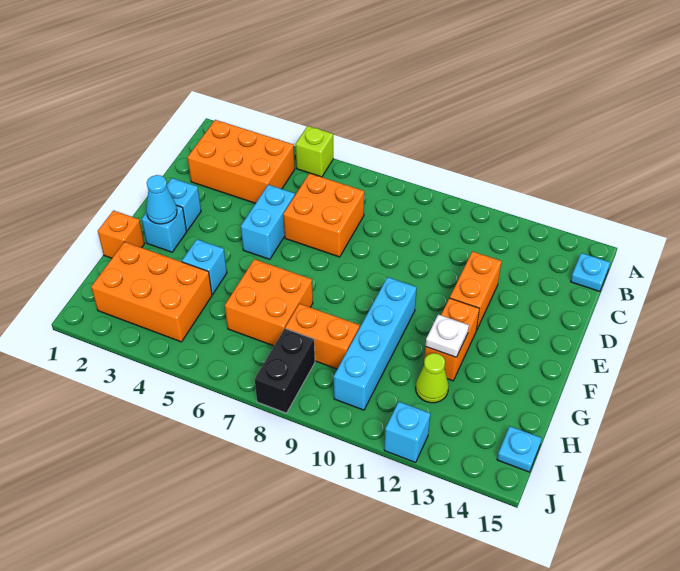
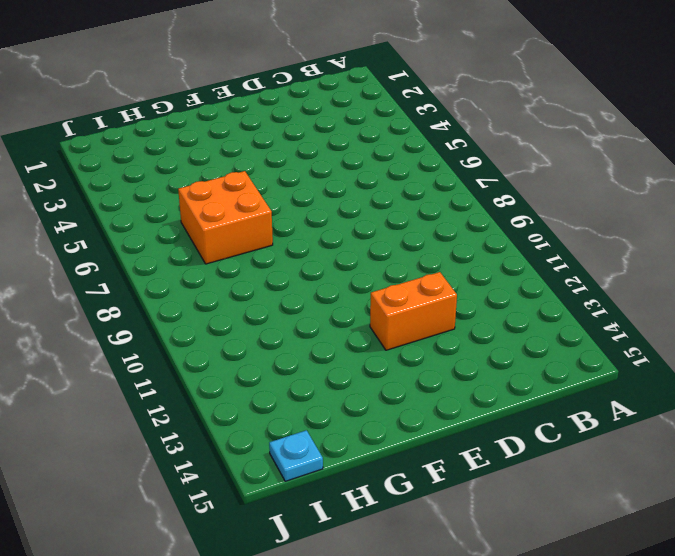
none -> lime brick A5 level 1
none -> orange brick B2:C4 level 1
none -> cyan plate B15 level 1

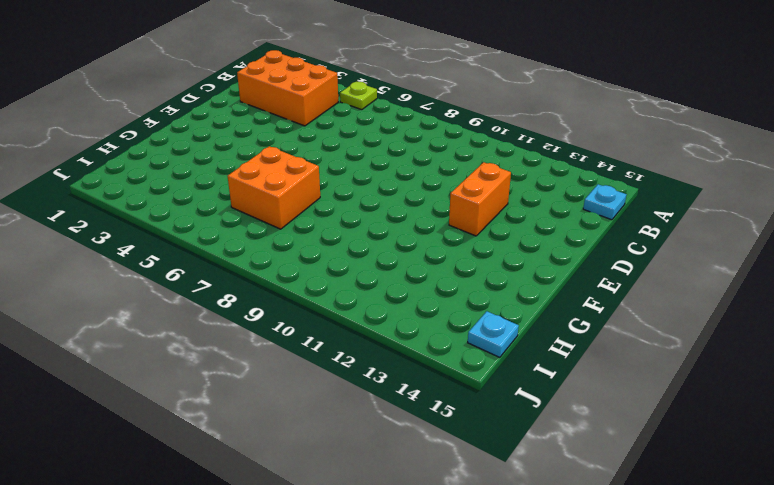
lime plate A5 level 1 -> lime brick A5 level 1
none -> orange brick C6:D7 level 1
none -> cyan brick D5:E5 level 1
none -> cyan brick E2 level 1

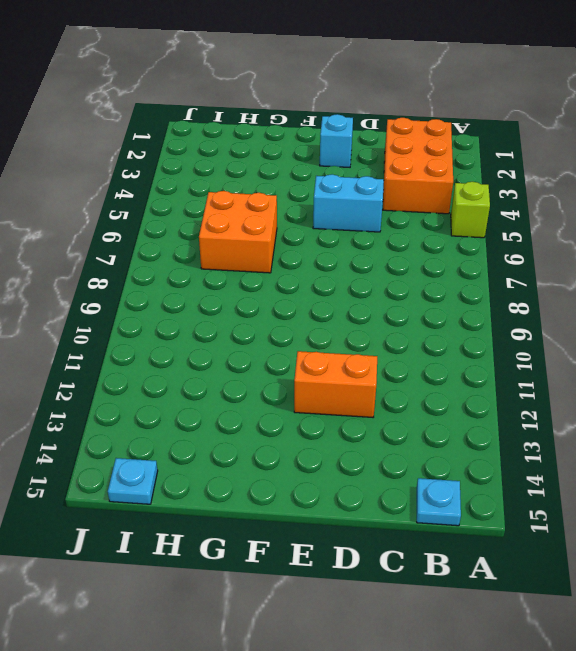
none -> orange brick C6:D7 level 1
none -> cyan brick F2 level 1
none -> cyan brick F10:I10 level 1

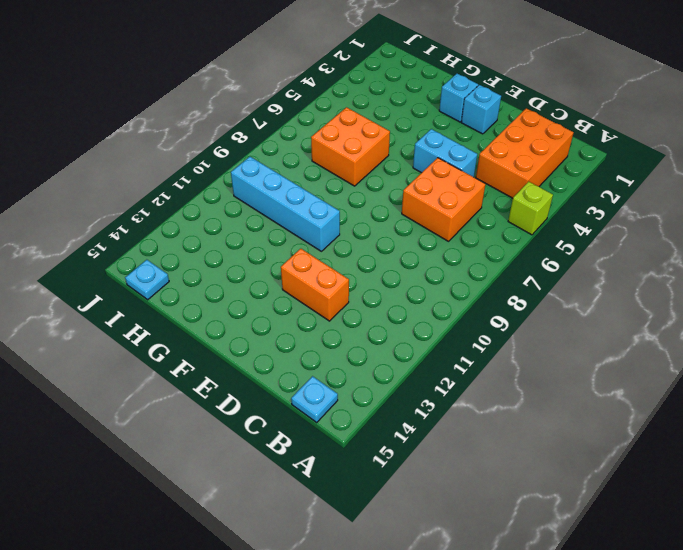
none -> orange brick F12:G12 level 1
none -> orange brick G1 level 1
none -> cyan brick G4 level 1

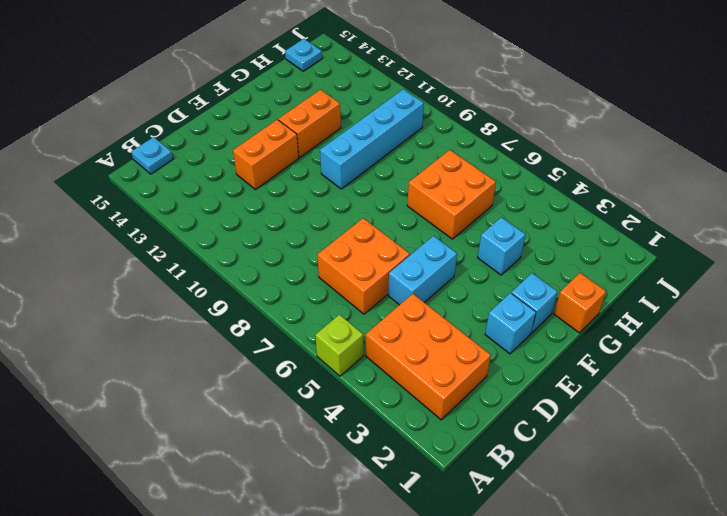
none -> orange brick H2:I4 level 1
none -> orange brick H8:H9 level 1
none -> lime cone H12 level 1

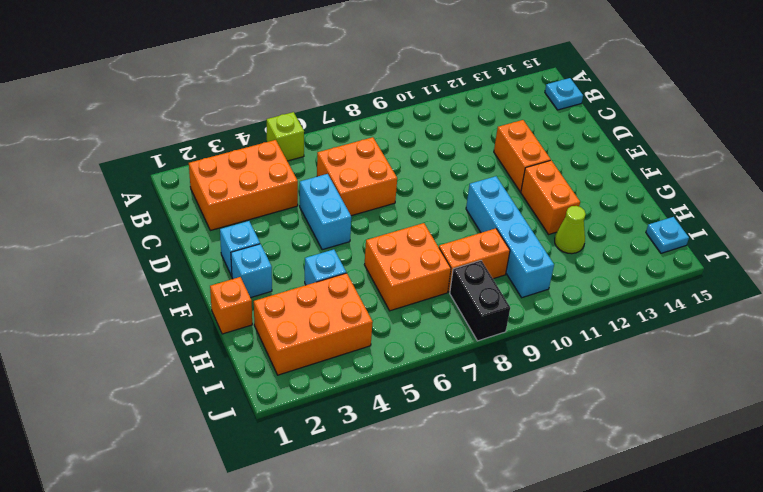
none -> cyan brick J12 level 1
none -> cyan cone F2 level 2
none -> white plate G12 level 2

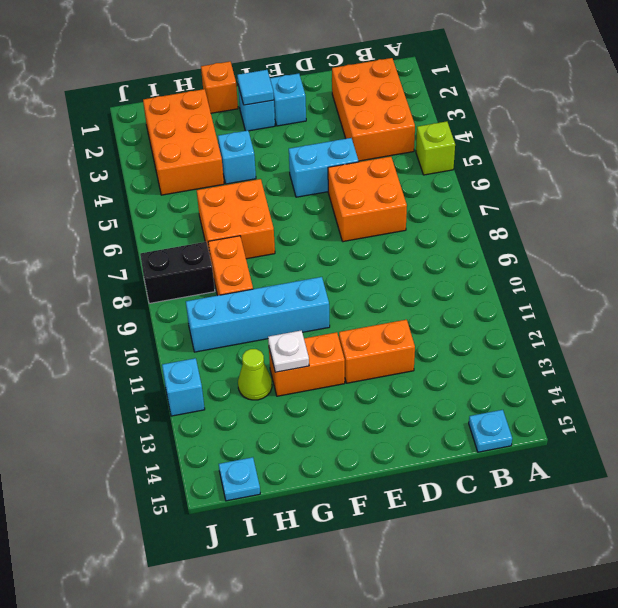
cyan tile F2 level 2 -> cyan cone F2 level 2

